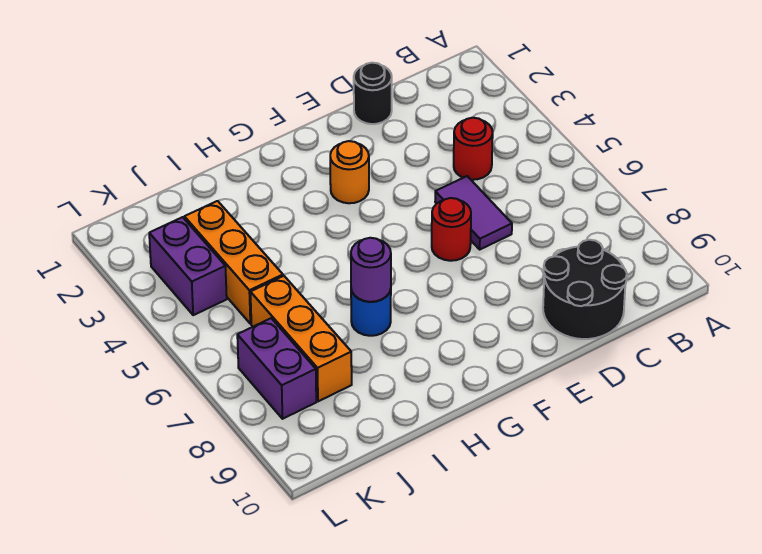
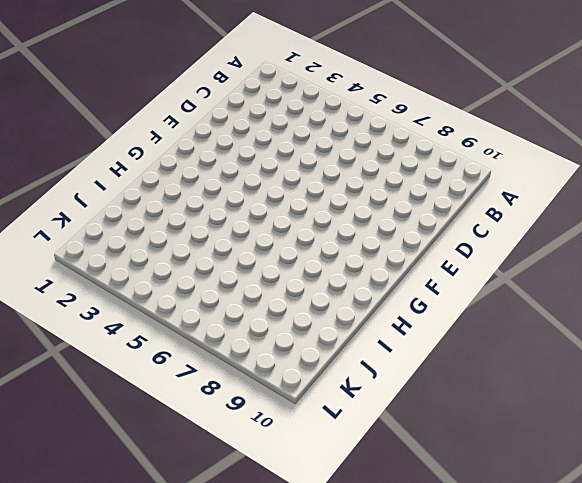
none -> red round brick C4 level 1
none -> black round brick C9:D10 level 1
none -> black round brick D1 level 1

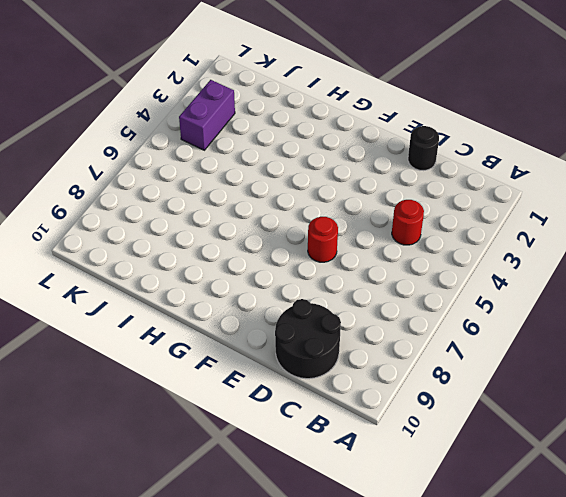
none -> purple tile D5:D6 level 1
none -> orange round brick F3 level 1
none -> blue round brick H7 level 1

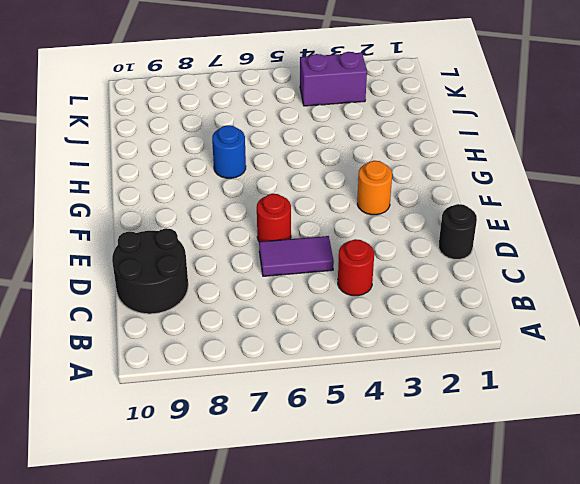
none -> orange brick J3:J5 level 1
none -> orange brick J6:J8 level 1
none -> purple brick K7:K8 level 1

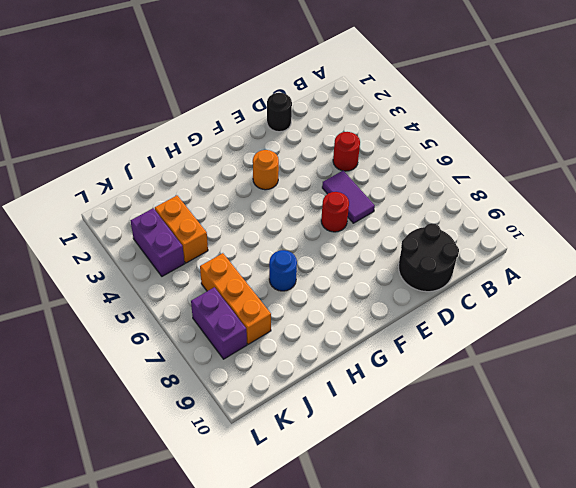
orange brick J3:J4 level 1 -> orange brick J3:J5 level 1
none -> purple round brick H7 level 2

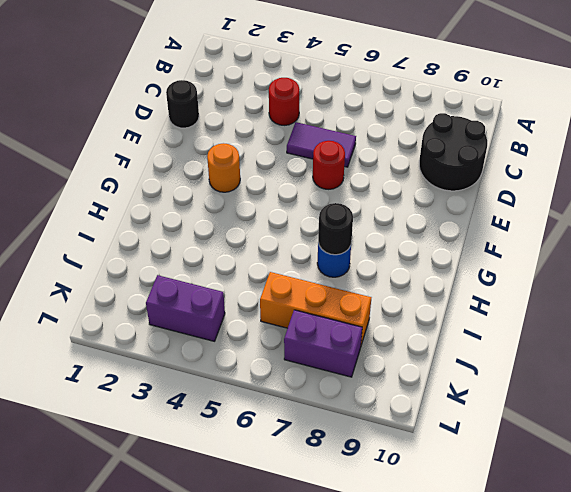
black round brick H7 level 2 -> purple round brick H7 level 2
none -> orange brick J3:J5 level 1

